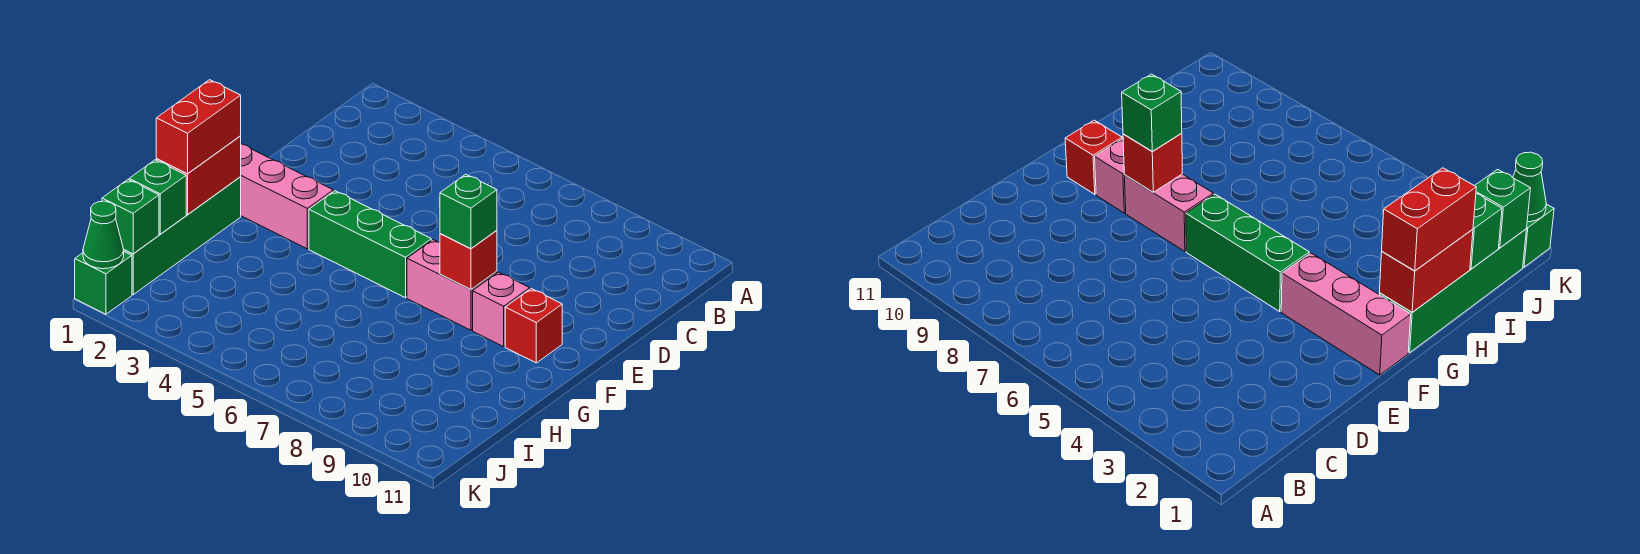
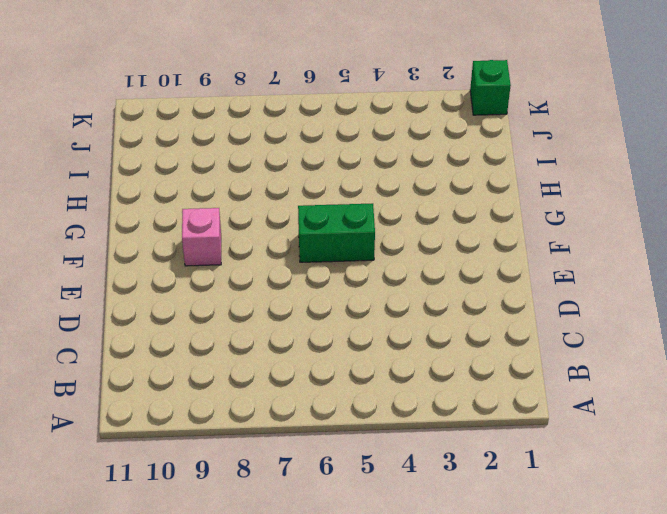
green brick F5:F6 level 1 -> green brick F4:F6 level 1
none -> pink brick F1:F3 level 1
none -> pink brick F7:F8 level 1
none -> red brick F10 level 1

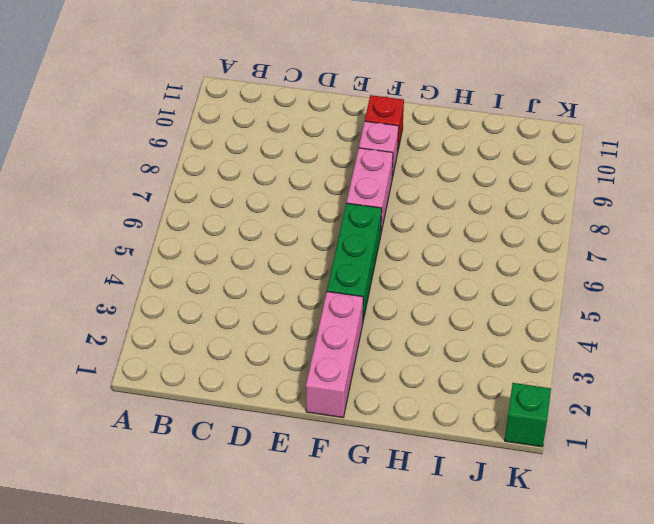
none -> green brick G1:J1 level 1
none -> red brick F8 level 2
none -> red brick G1:H1 level 2

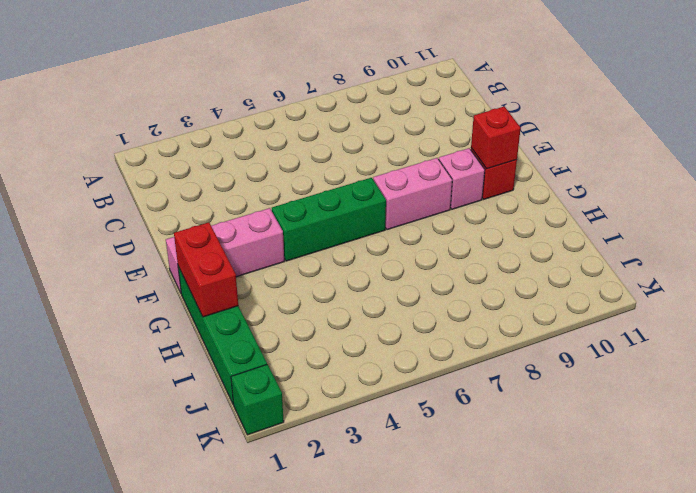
red brick F10 level 2 -> red brick F8 level 2
none -> green brick I1 level 2
none -> green brick J1 level 2
none -> green cone K1 level 2

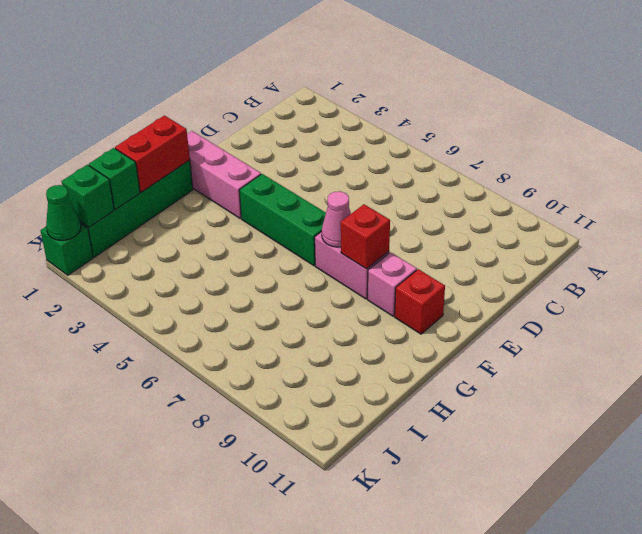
pink cone F7 level 2 -> none
none -> green brick F8 level 3
none -> red brick G1:H1 level 3

